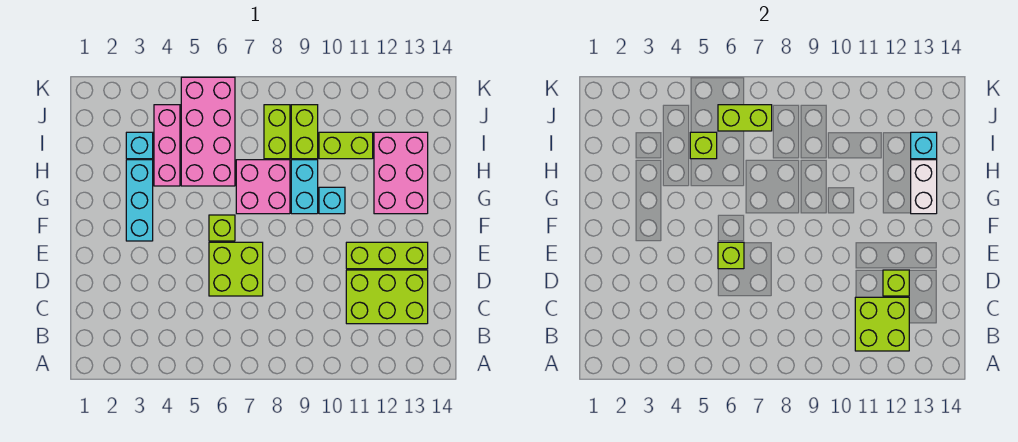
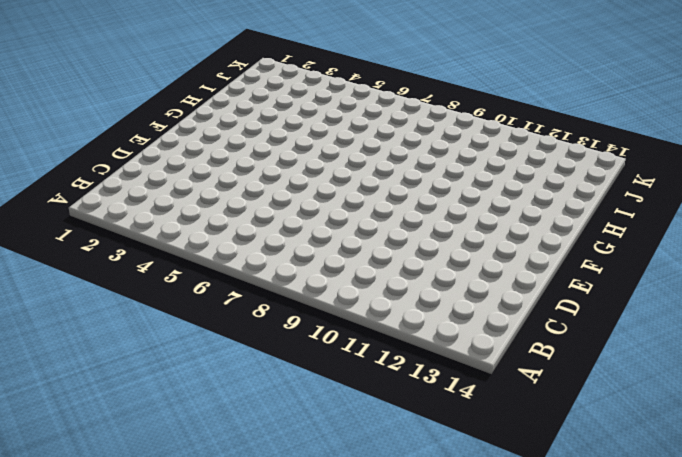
none -> lime brick C11:D13 level 1
none -> lime brick D6:E7 level 1
none -> lime brick E11:E13 level 1

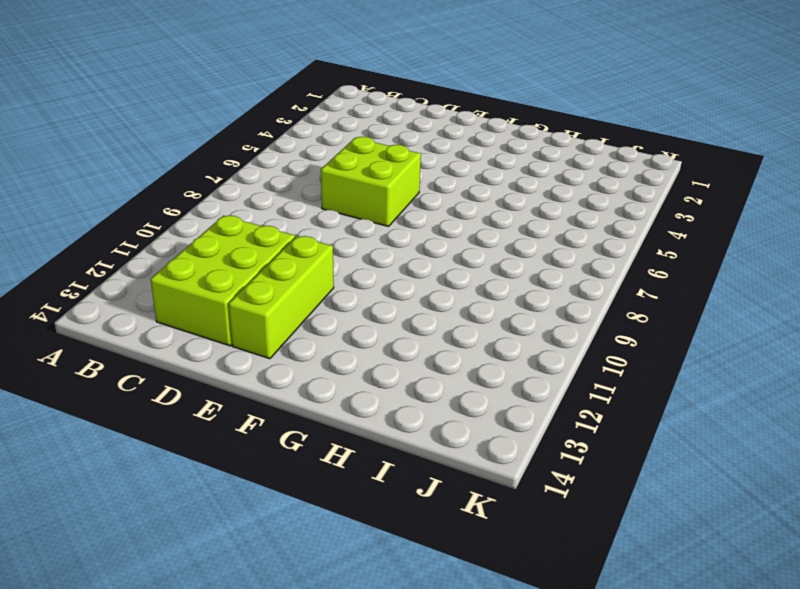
none -> cyan brick F3:H3 level 1
none -> lime brick F6 level 1
none -> pink brick G7:H8 level 1

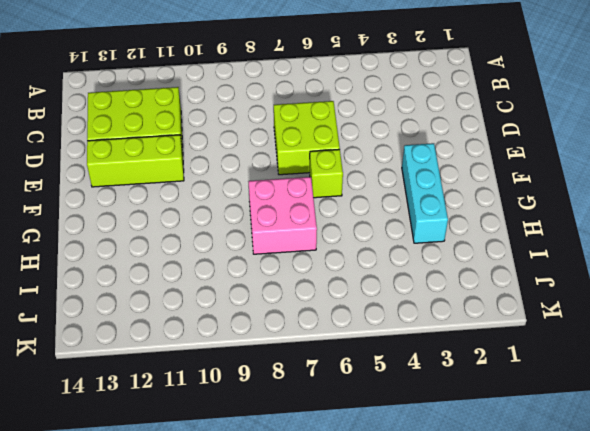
none -> cyan brick G9:H9 level 1
none -> cyan brick G10 level 1
none -> pink brick G12:I13 level 1

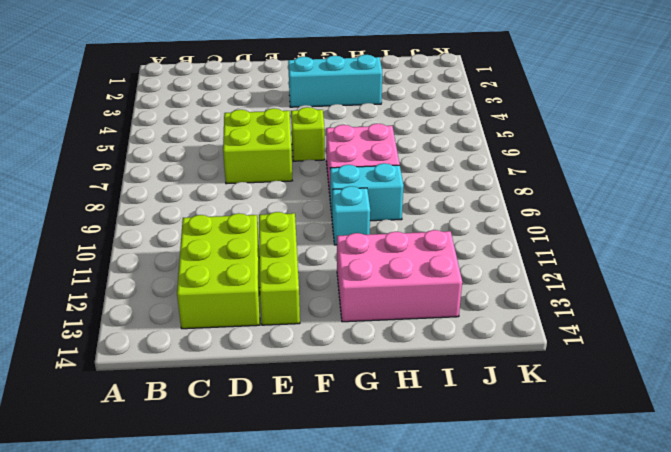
none -> pink brick H4:J4 level 1
none -> pink brick H5:K6 level 1
none -> cyan brick I3 level 1

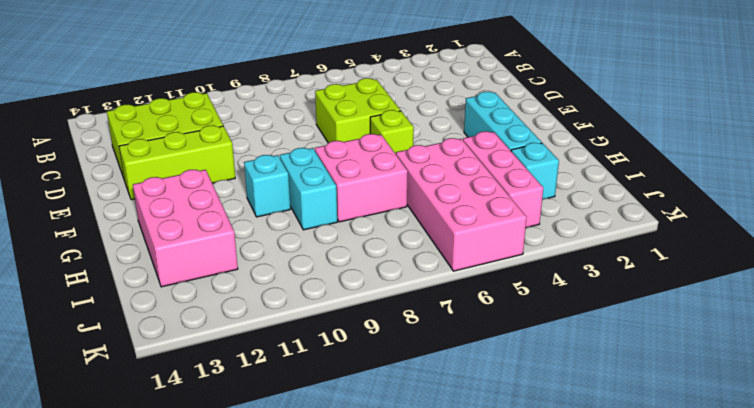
none -> lime brick I8:J8 level 1
none -> lime brick I9:J9 level 1
none -> lime brick I10:I11 level 1

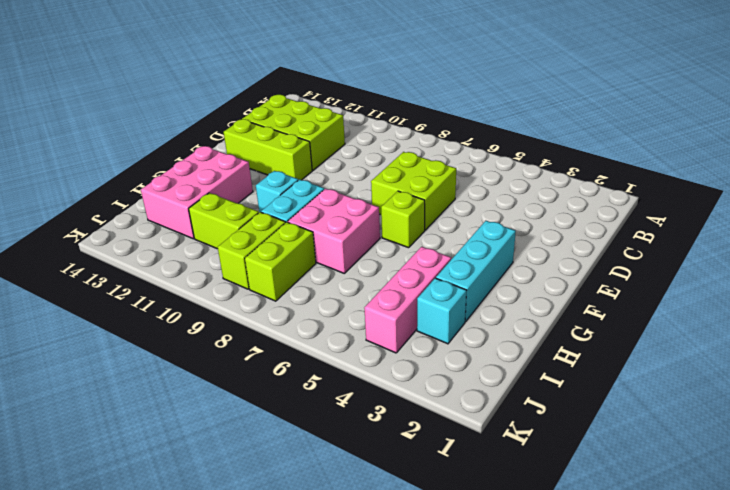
none -> pink brick H5:K6 level 1
none -> lime brick B11:C12 level 2
none -> lime brick D12 level 2

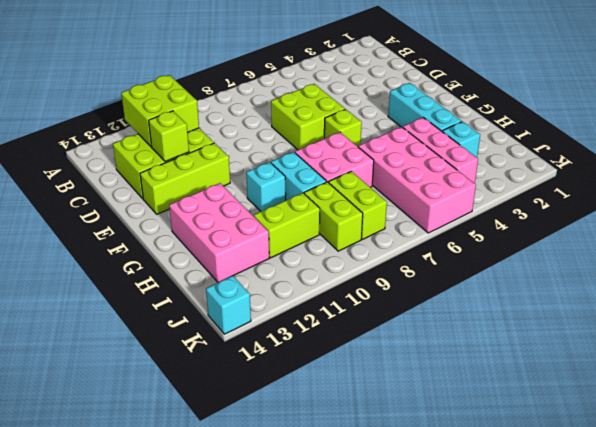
cyan brick K14 level 1 -> cyan brick I13 level 2
none -> lime brick E6 level 2
none -> white brick G13:H13 level 2
none -> lime brick I5 level 2

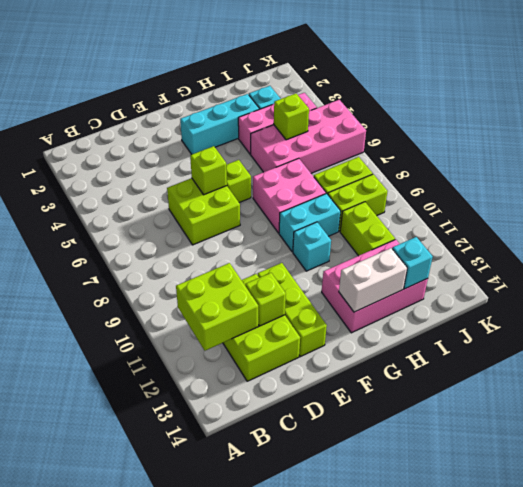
none -> lime brick J6:J7 level 2

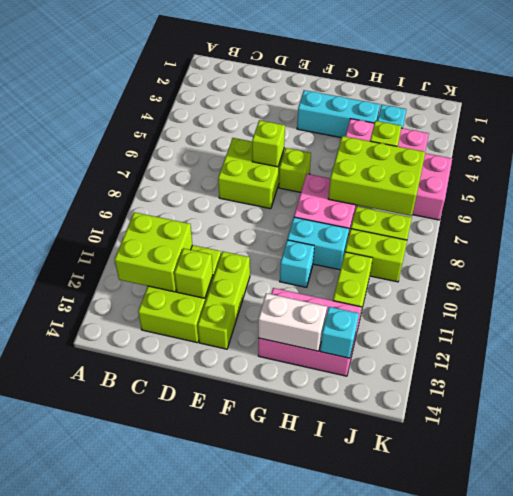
lime brick H6:J7 level 2 -> lime brick J6:J7 level 2

